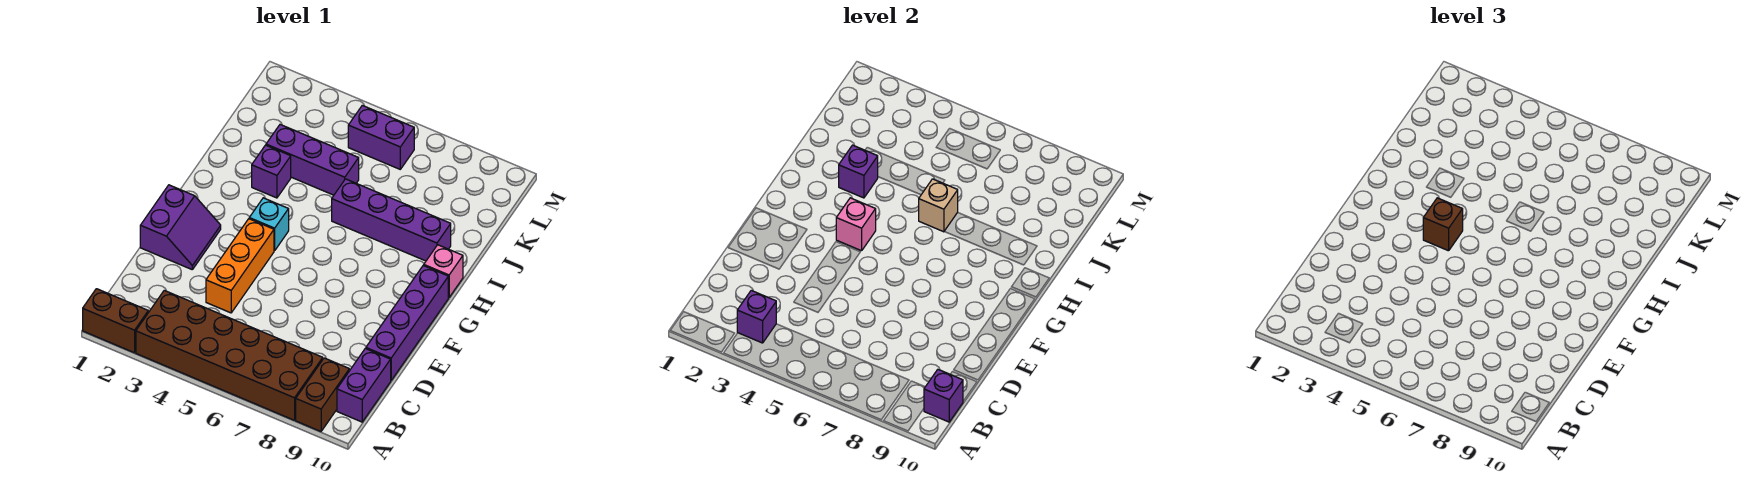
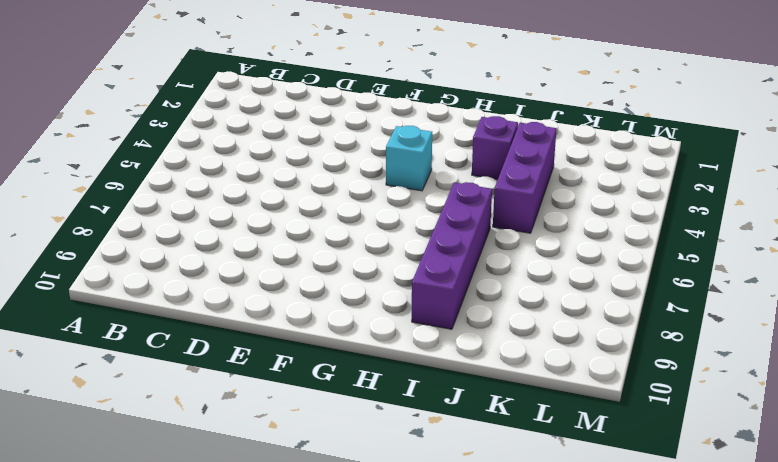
none -> brown brick A1:A2 level 1
none -> brown brick A3:B8 level 1
none -> brown brick A9:B9 level 1

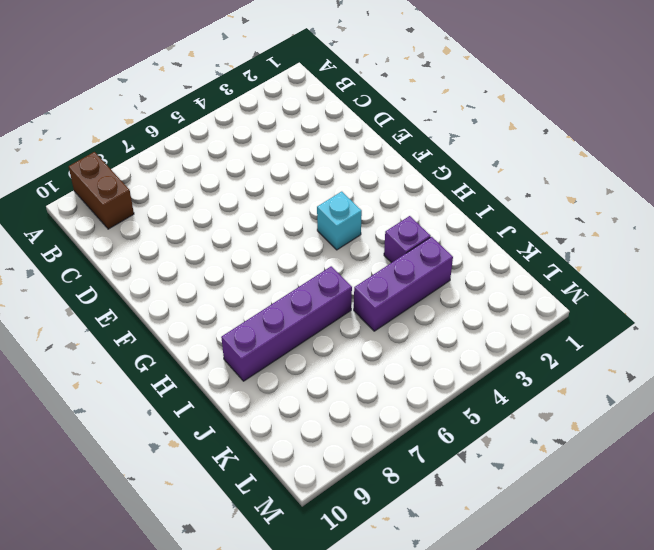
none -> brown brick A1:A2 level 1
none -> brown brick A3:B8 level 1
none -> purple brick B10:C10 level 1

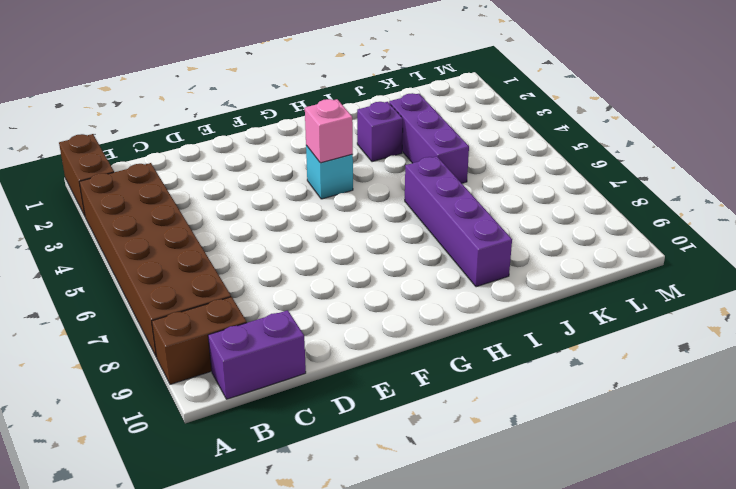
none -> orange brick D4:F4 level 1
none -> purple brick D10:G10 level 1
none -> purple slope E1:F2 level 1 top 1

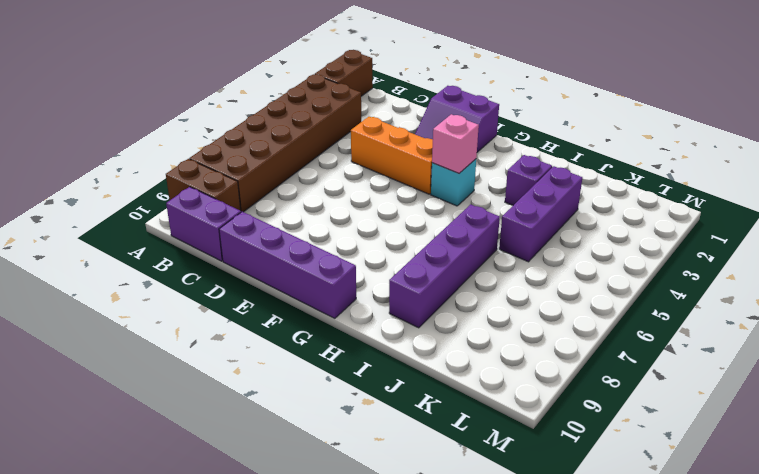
none -> pink brick H10 level 1
none -> purple brick L5:L6 level 1
none -> purple brick B3 level 2

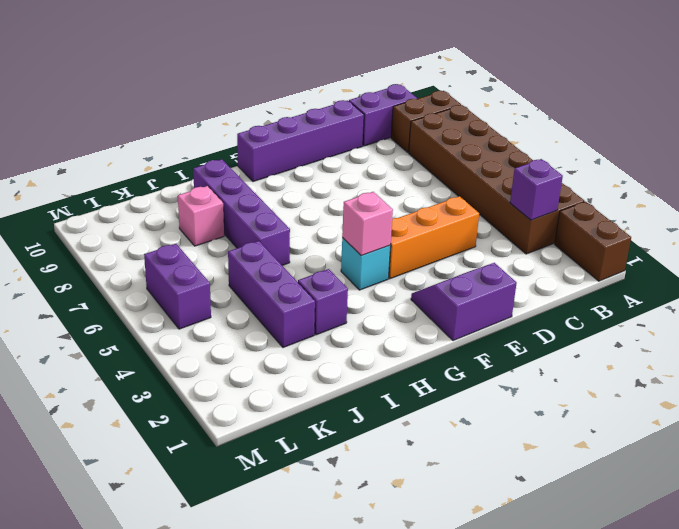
pink brick J8 level 1 -> pink brick H10 level 1
none -> purple brick B10 level 2
none -> purple brick I3 level 2
none -> tan brick I6 level 2

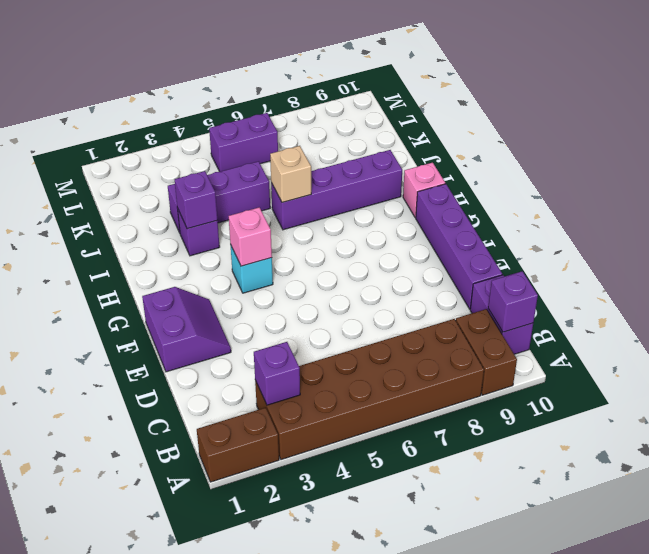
none -> orange brick D4:F4 level 1
none -> brown brick G4 level 3

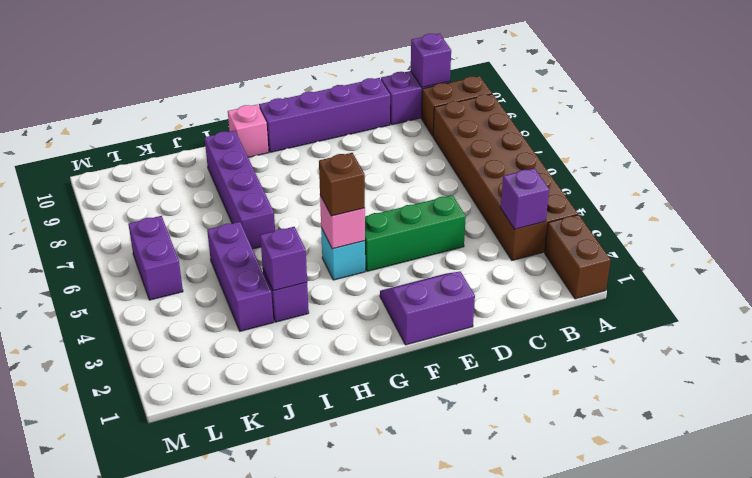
green brick D4:F4 level 1 -> orange brick D4:F4 level 1
none -> tan brick I6 level 2

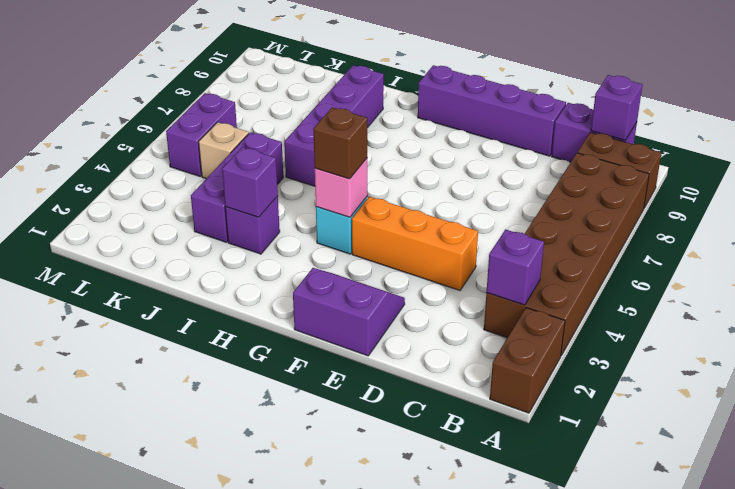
tan brick K5 level 1 -> tan brick I6 level 2
none -> pink brick H10 level 1

